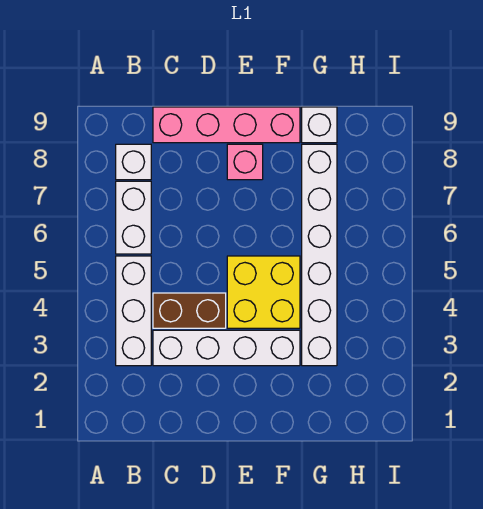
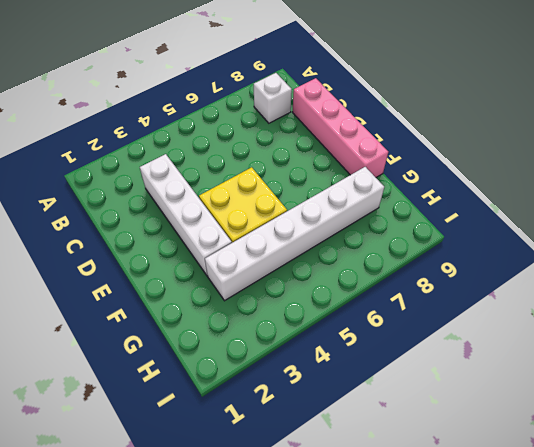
none -> white brick B3:B5 level 1
none -> white brick B6:B7 level 1

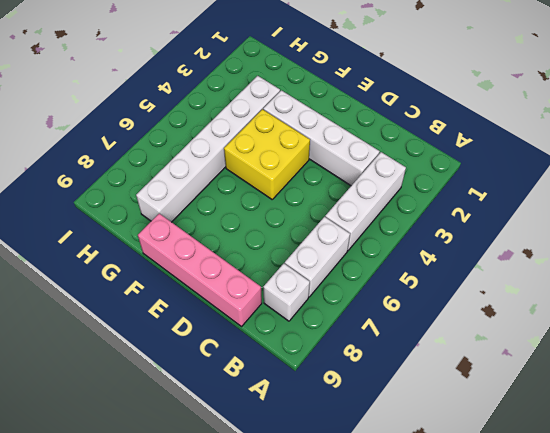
none -> brown brick C4:D4 level 1
none -> pink brick E8 level 1

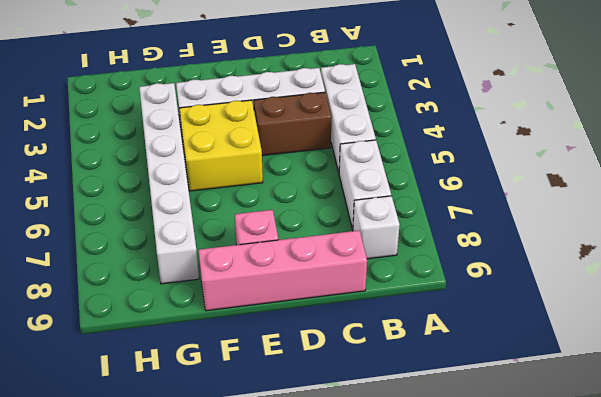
none -> white brick G9 level 1

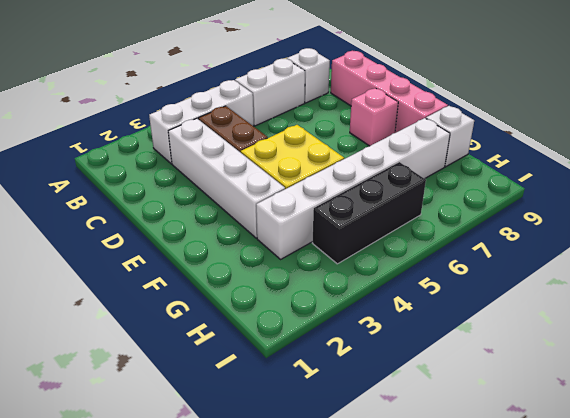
black brick H4:H6 level 1 -> none

